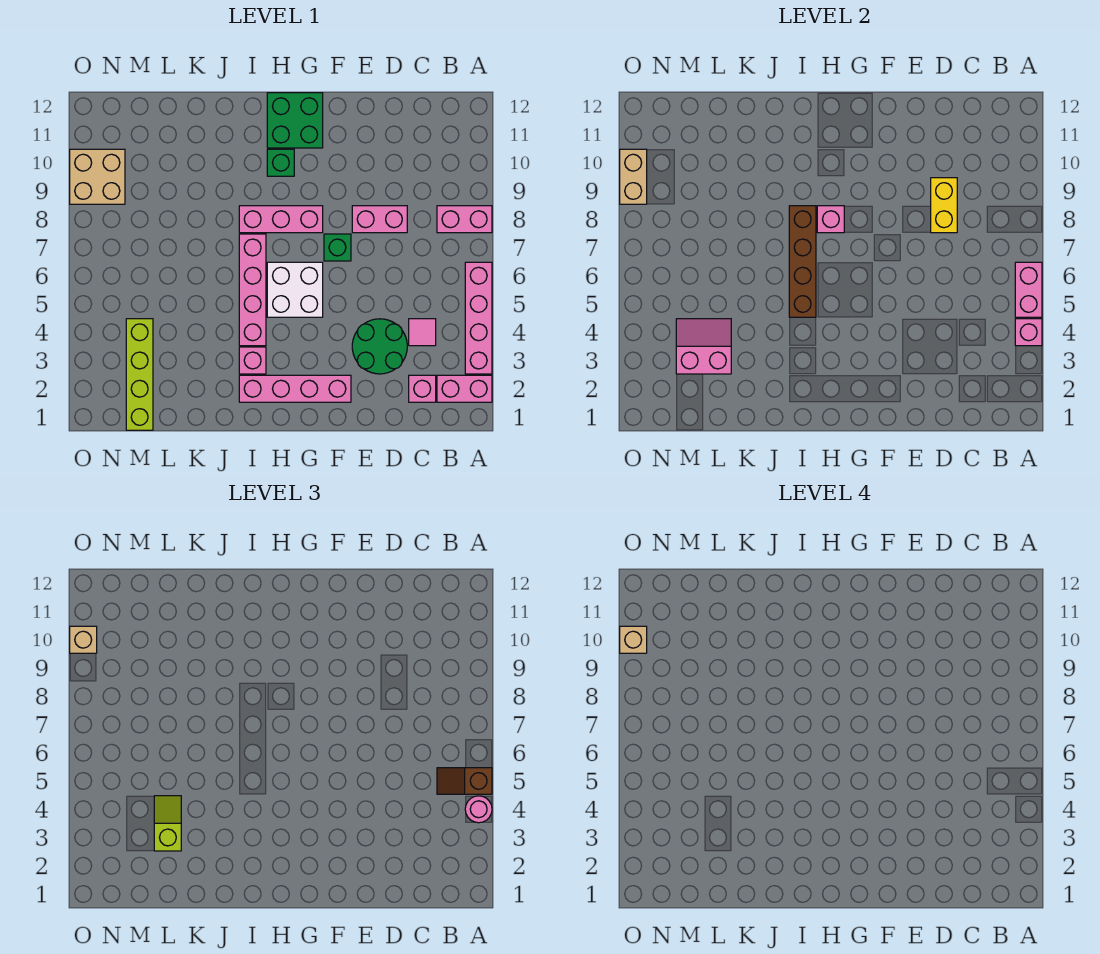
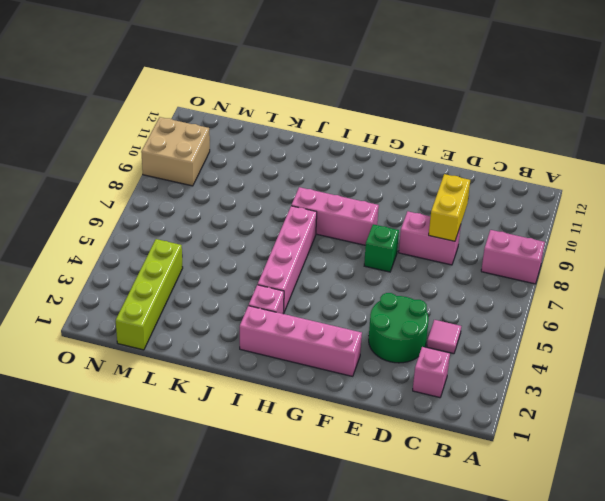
none -> pink brick A2:B2 level 1
none -> pink brick A3:A6 level 1
none -> white brick G5:H6 level 1

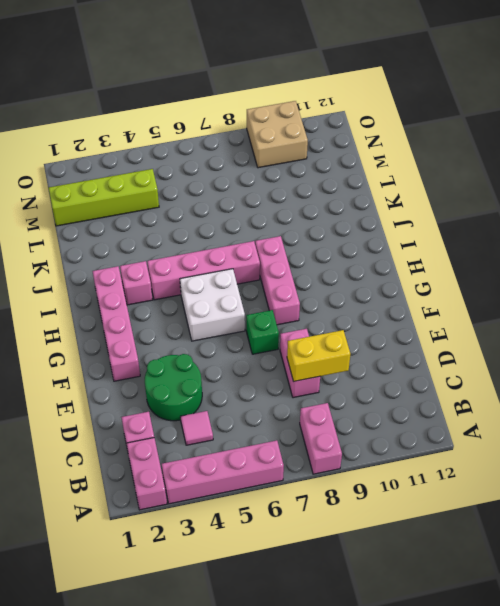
none -> green brick G11:H12 level 1
none -> green brick H10 level 1
none -> pink brick A4 level 2

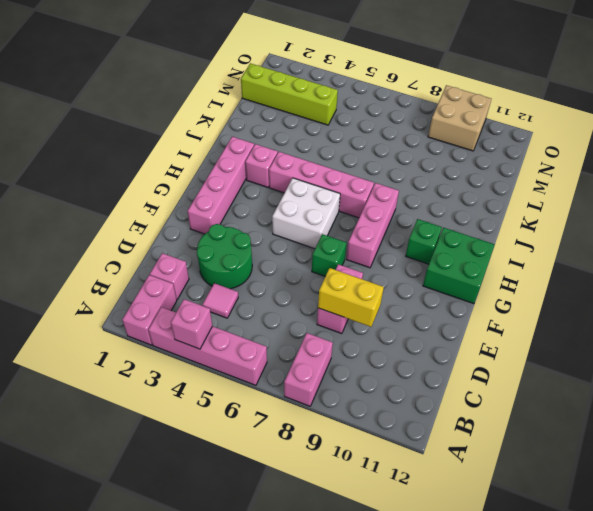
none -> pink brick A5:A6 level 2
none -> pink brick H8 level 2
none -> brown brick I5:I8 level 2

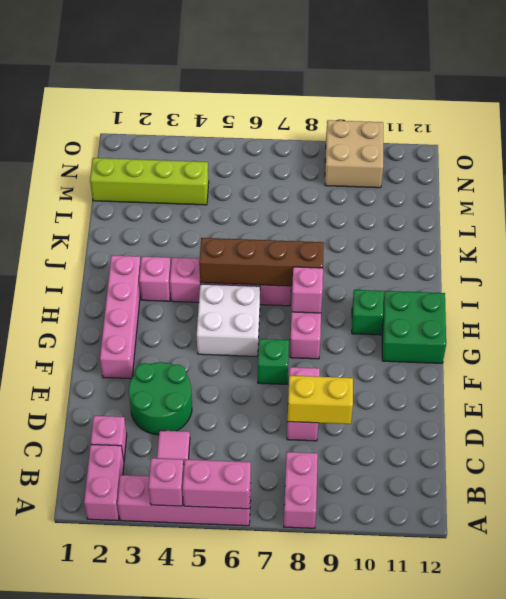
none -> pink slope L3:M4 level 2 top 3
none -> tan brick O9:O10 level 2
none -> pink round brick A4 level 3

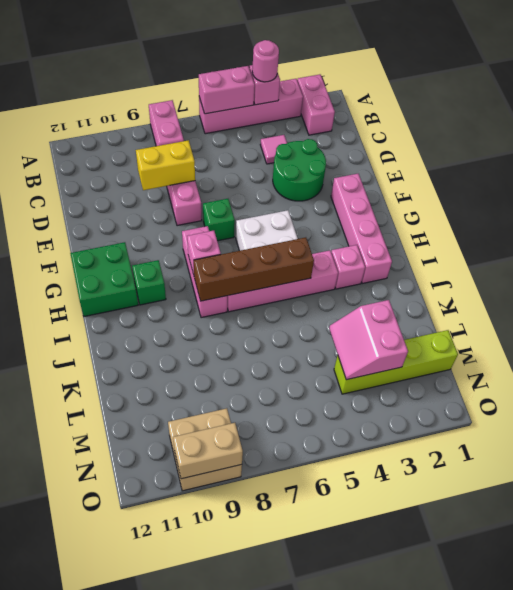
none -> pink brick C2 level 1
none -> brown slope A5:B5 level 3 top A
none -> lime slope L3:L4 level 3 top 3

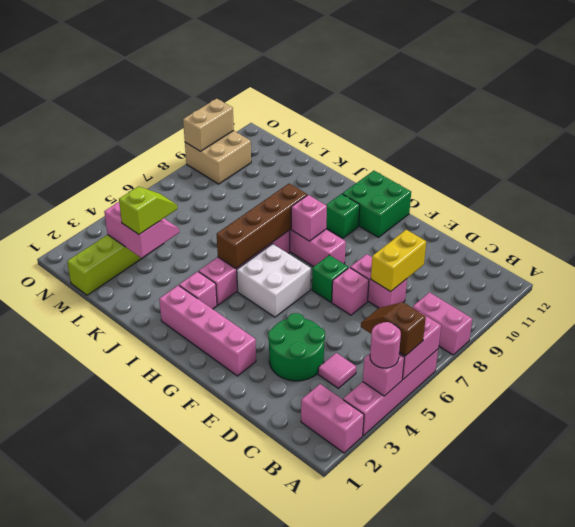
pink brick E7 level 1 -> pink brick C2 level 1
none -> tan brick O10 level 3
none -> tan brick O10 level 4

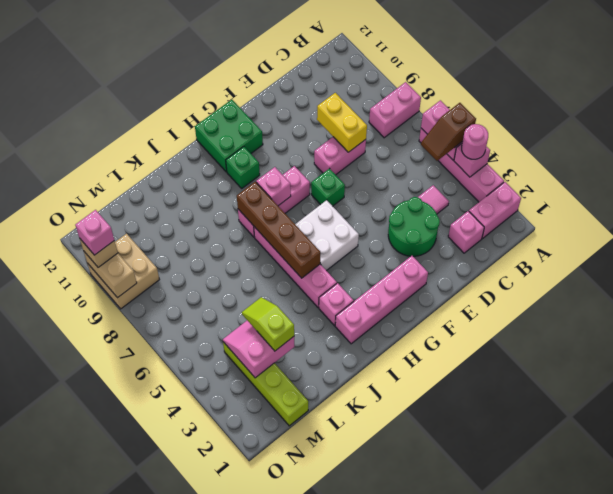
pink brick O10 level 4 -> tan brick O10 level 4

